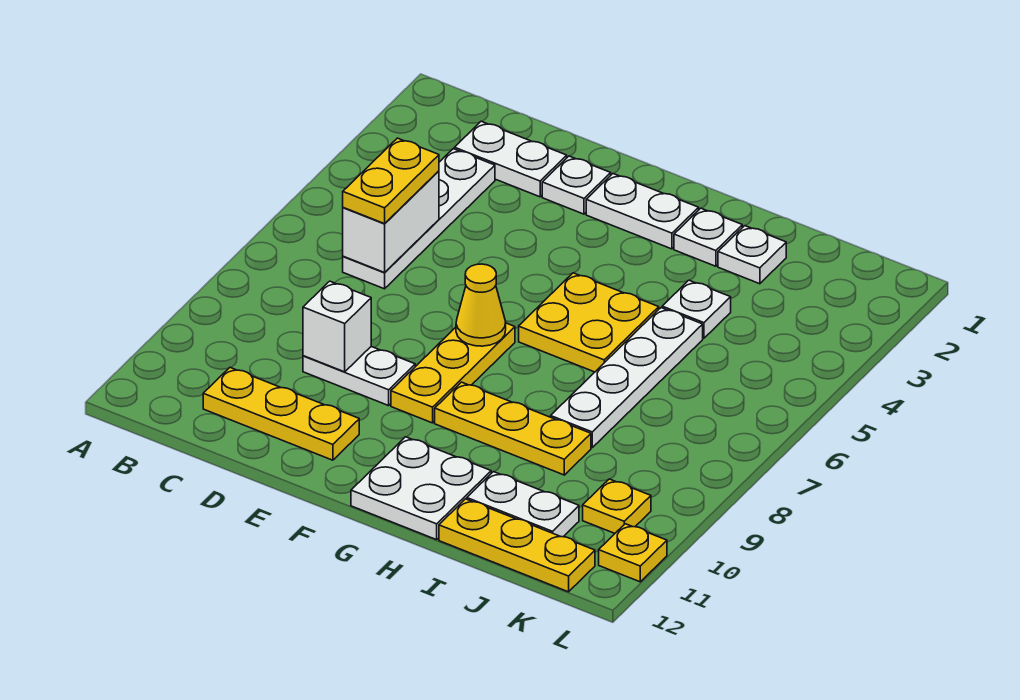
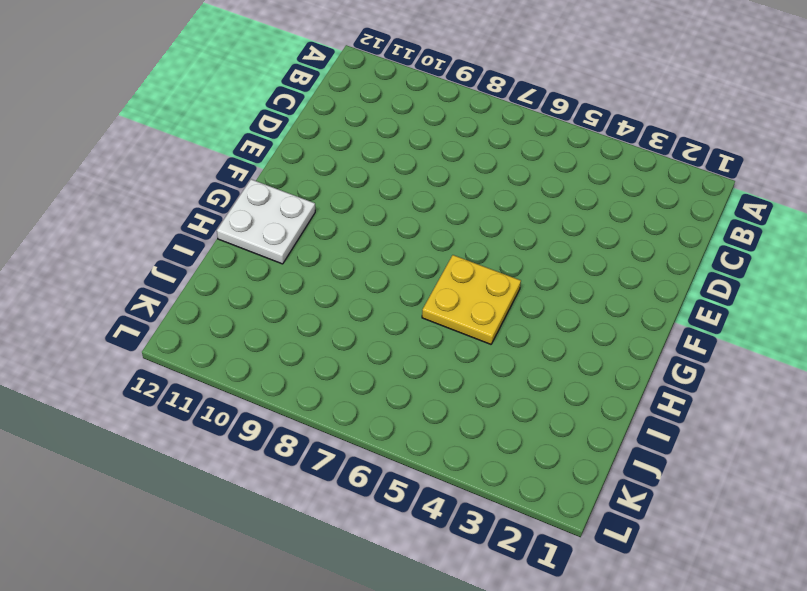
none -> white plate C2:D2 level 1
none -> white plate C3:C6 level 1
none -> yellow plate C11:E11 level 1

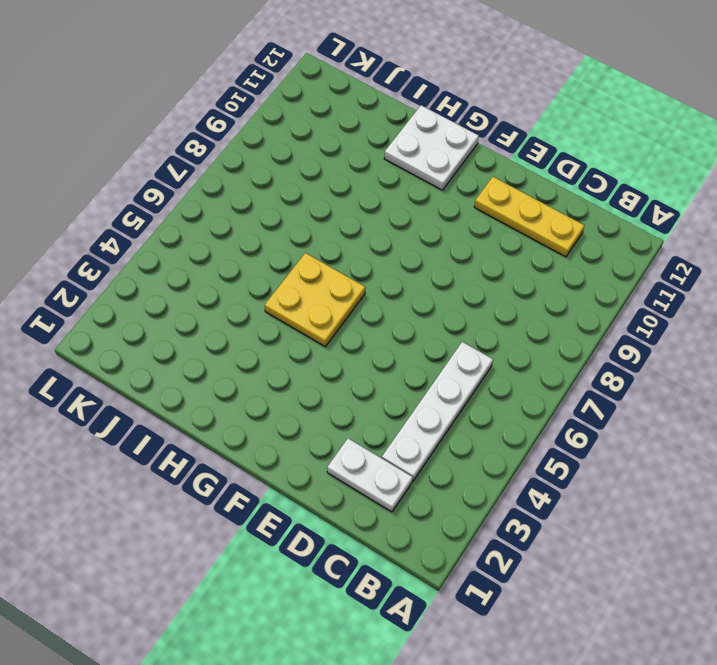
none -> white plate D9:E9 level 1
none -> white plate E2 level 1
none -> white plate F2:G2 level 1

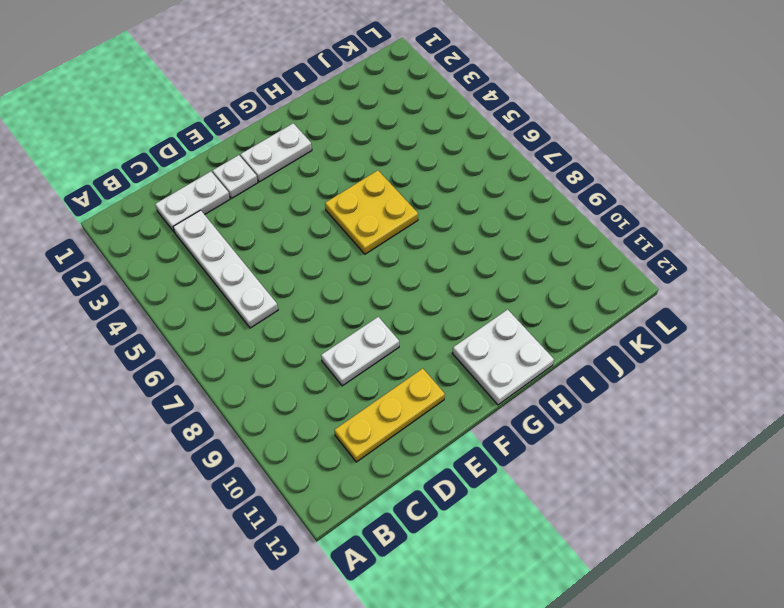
none -> yellow plate F7:F9 level 1
none -> yellow plate G9:I9 level 1
none -> white plate H2 level 1

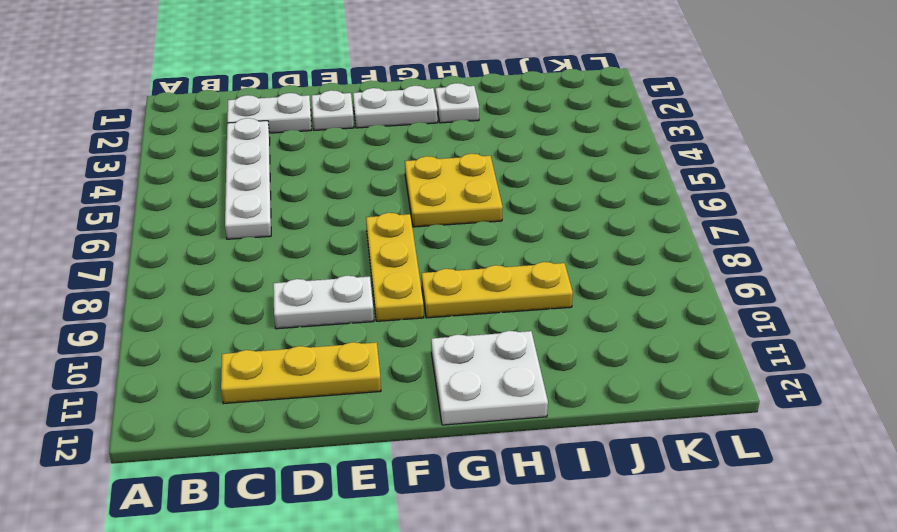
none -> white plate I2 level 1
none -> white plate I4 level 1
none -> white plate I5:I8 level 1

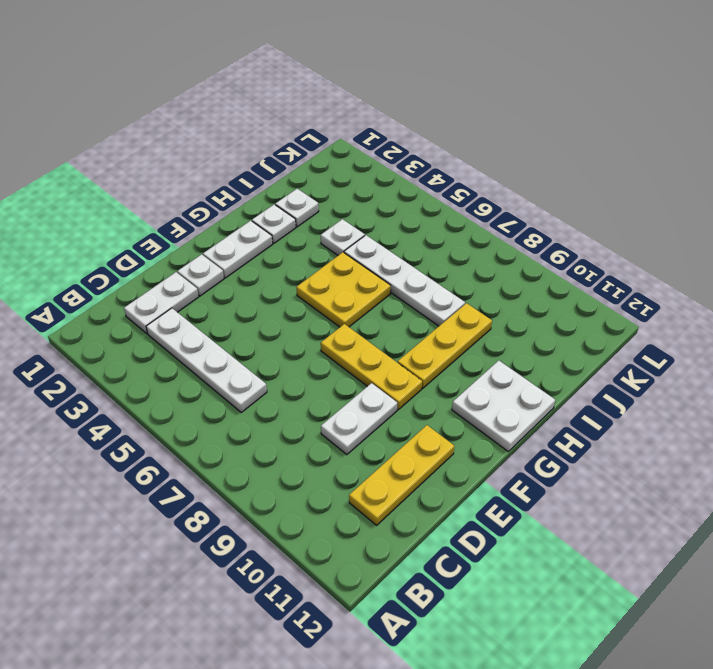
none -> white plate I11:J11 level 1
none -> yellow plate I12:K12 level 1
none -> yellow plate K10 level 1

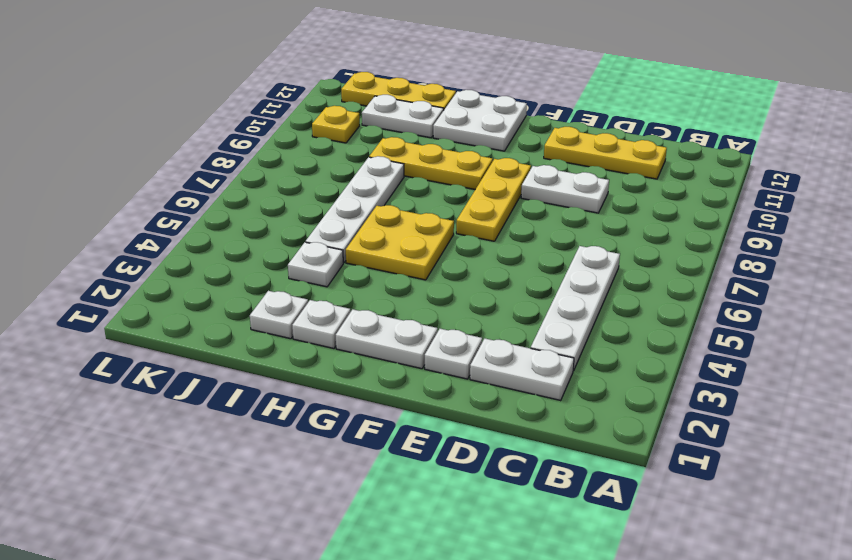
none -> yellow plate L11 level 1
none -> white brick C5:C6 level 2
none -> white brick D9 level 2

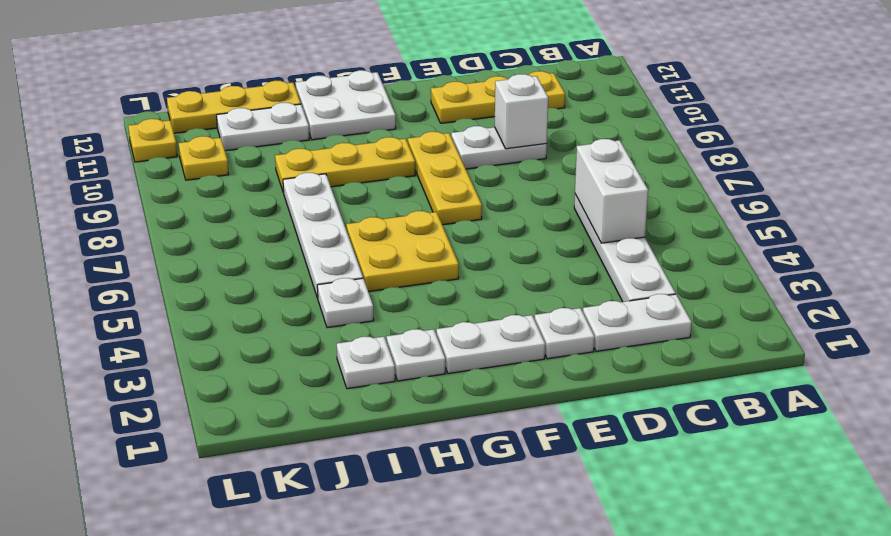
none -> yellow cone F7 level 2
none -> yellow plate C5:C6 level 3

